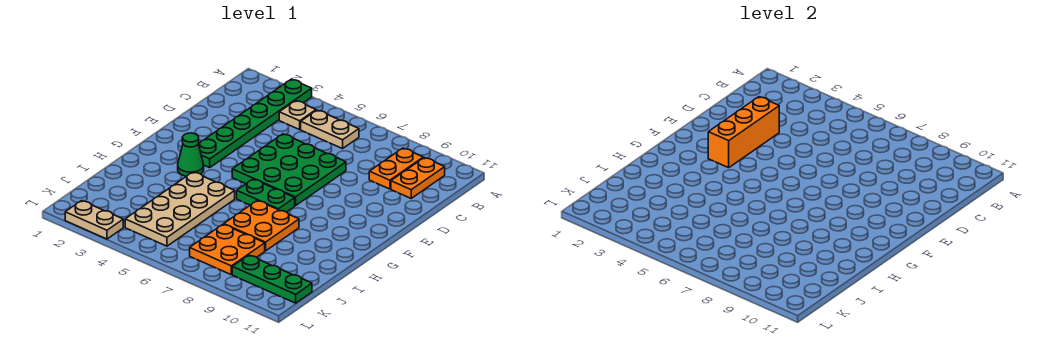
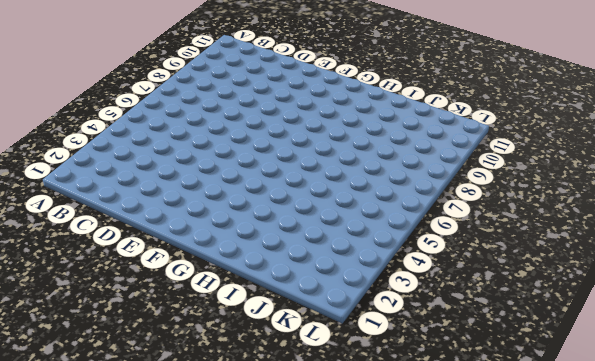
none -> green plate A3:F3 level 1
none -> tan plate B4 level 1
none -> tan plate B5:B6 level 1

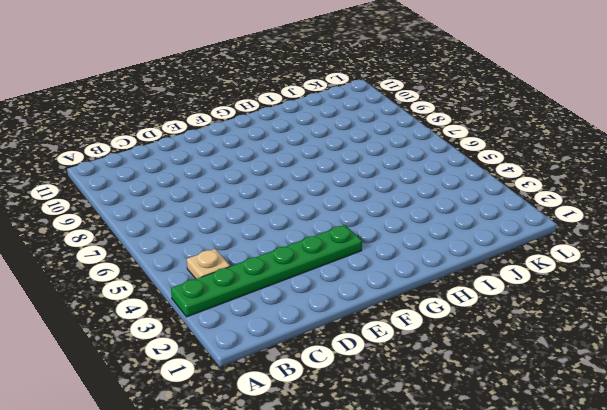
none -> tan plate B5:B6 level 1
none -> orange plate B9:C9 level 1
none -> orange plate B10:C10 level 1

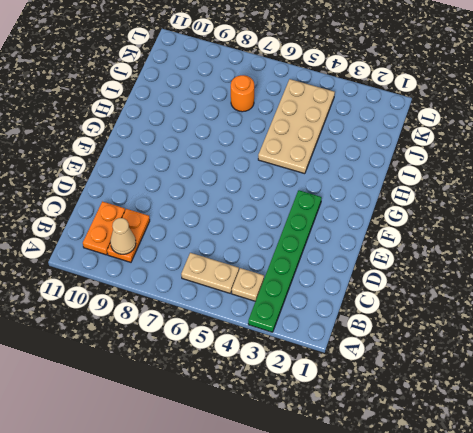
tan cone B9 level 2 -> none
orange round brick J7 level 1 -> orange plate J7:K8 level 1
none -> green plate D5:F7 level 1
none -> green cone G3 level 1
none -> green plate G6:G7 level 1

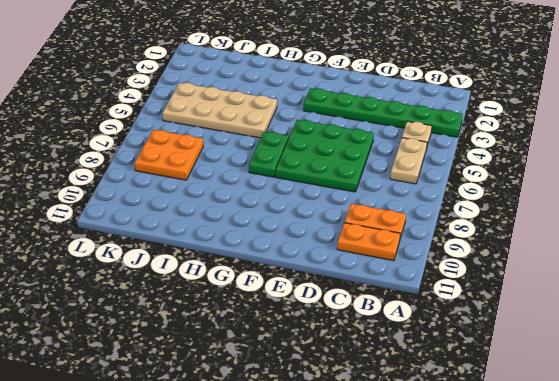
none -> green cone G3 level 1
none -> orange plate H7:I8 level 1
none -> green plate K9:K11 level 1

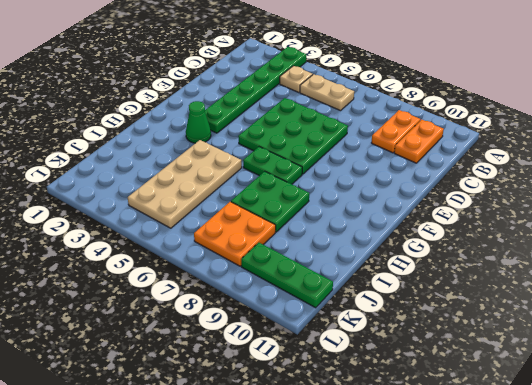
green plate H7:I8 level 1 -> orange plate H7:I8 level 1
none -> tan plate L2:L3 level 1
none -> orange brick D3:F3 level 2

